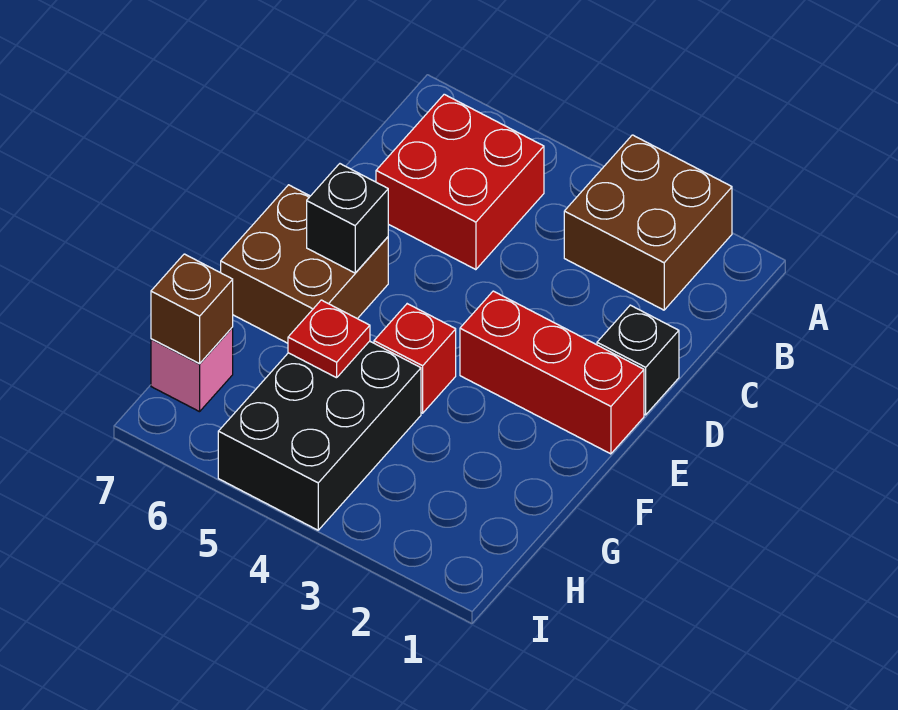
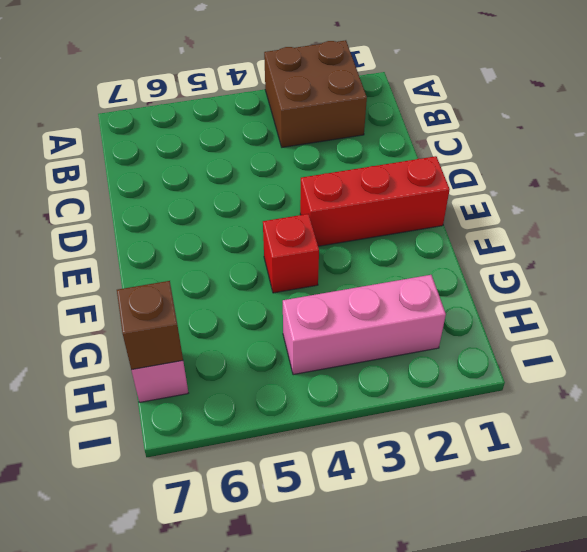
pink brick H2:H4 level 1 -> black brick G4:I5 level 1
none -> red brick B5:C6 level 1
none -> black brick D1 level 1

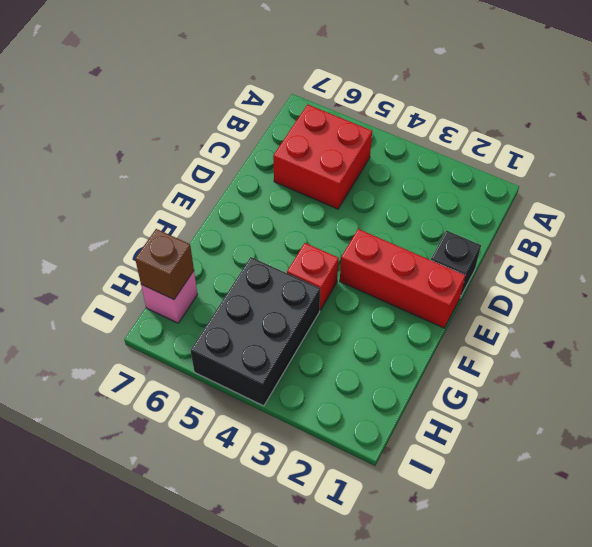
none -> brown brick A2:B3 level 1
none -> brown brick E6:F7 level 1

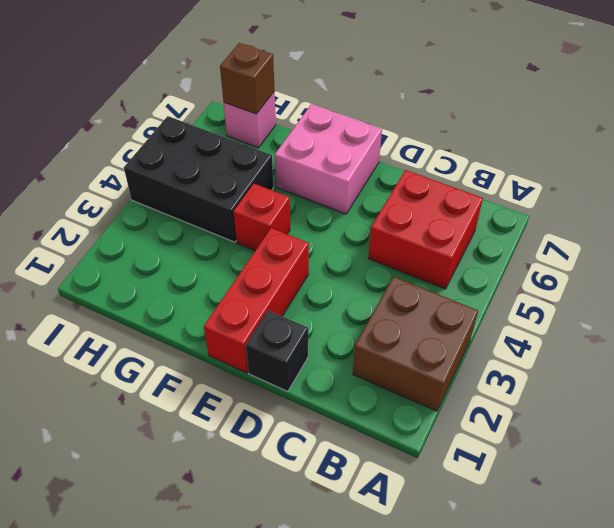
pink brick E6:F7 level 1 -> brown brick E6:F7 level 1
none -> black brick E6 level 2
none -> red plate G5 level 2

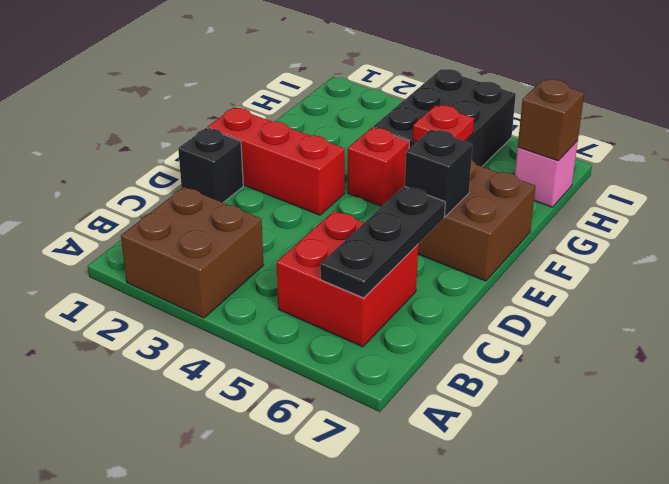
black plate B6:D6 level 2 -> none

